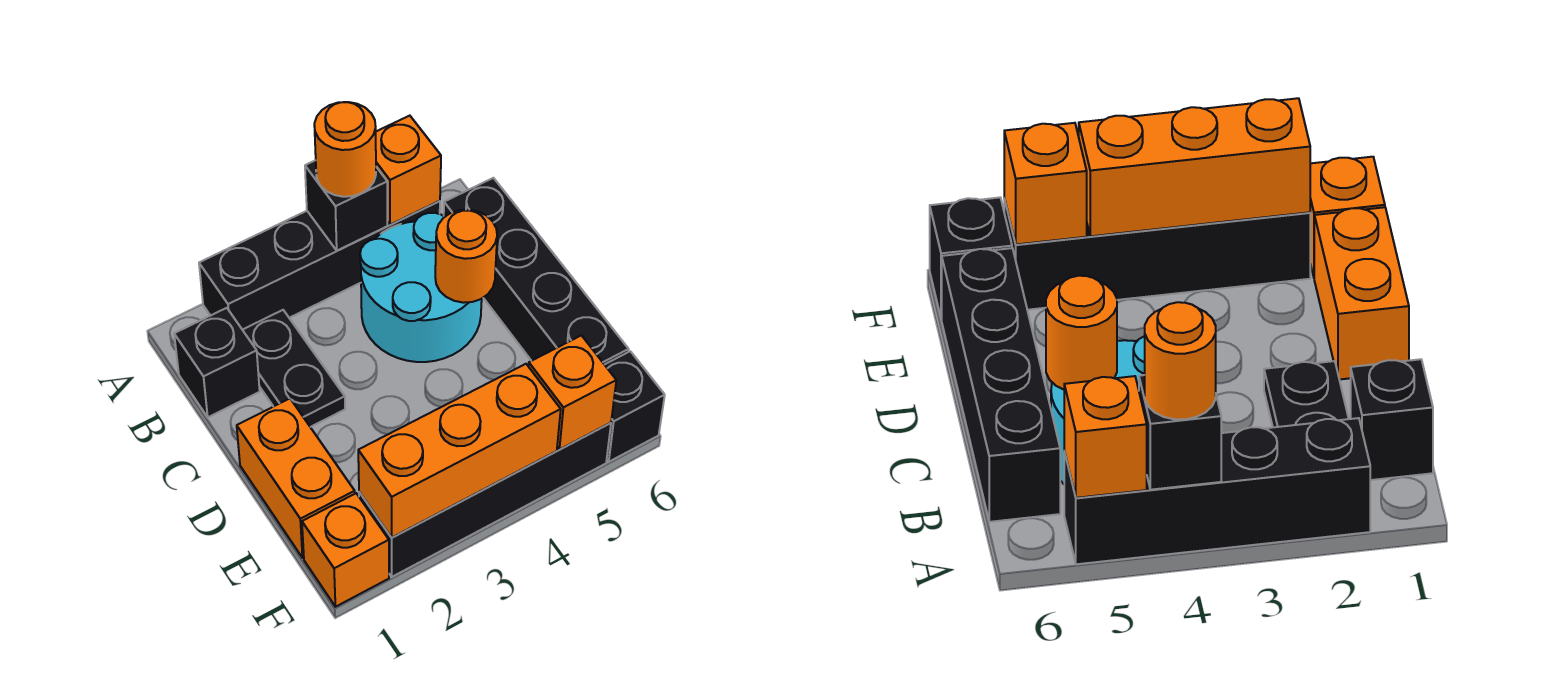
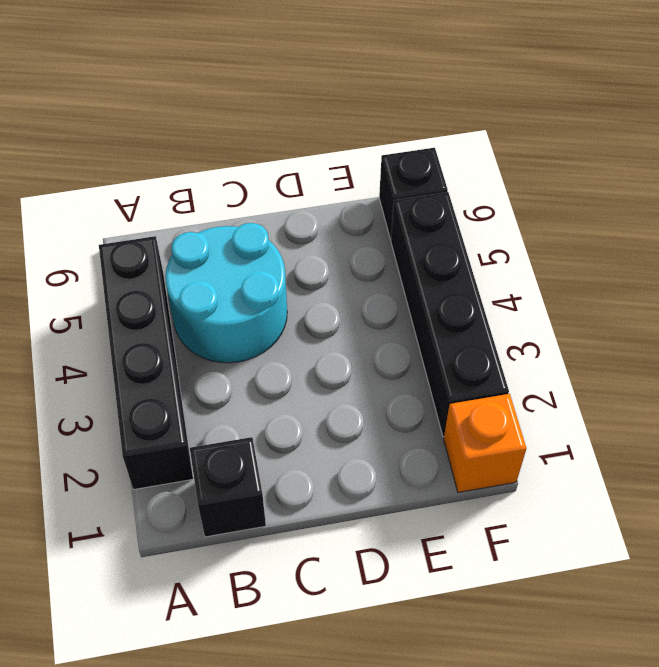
none -> black plate B2:C2 level 1
none -> black brick B6:E6 level 1
none -> orange brick D1:E1 level 1

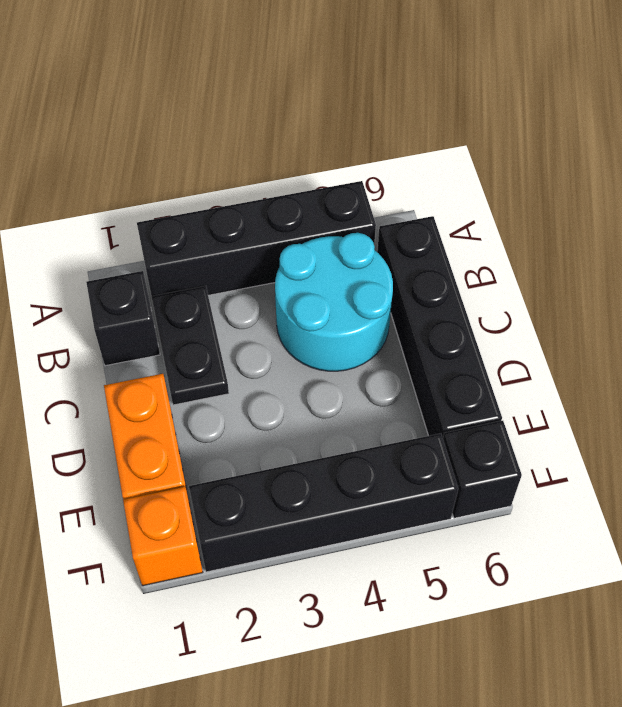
none -> black brick A4 level 2
none -> orange brick A5 level 2
none -> orange round brick C5 level 2

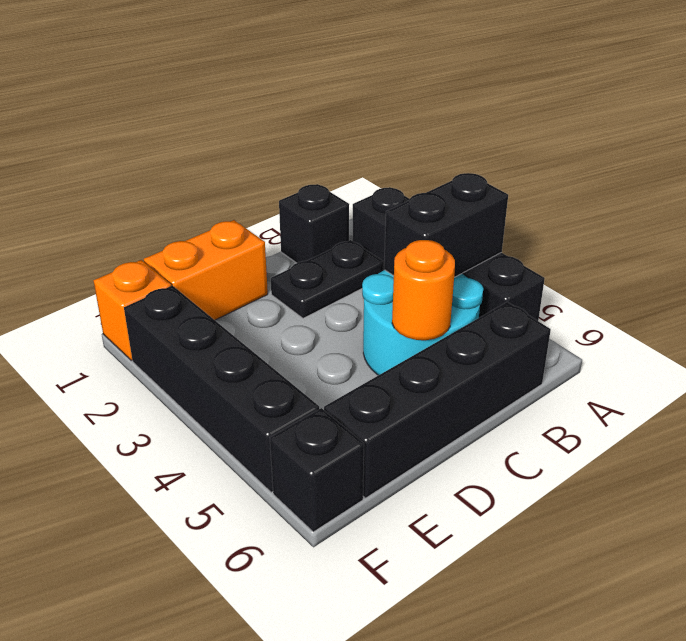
black brick A4:B4 level 2 -> black brick A4 level 2
none -> orange brick A5 level 2
none -> orange brick F2:F4 level 2
none -> orange brick F5 level 2

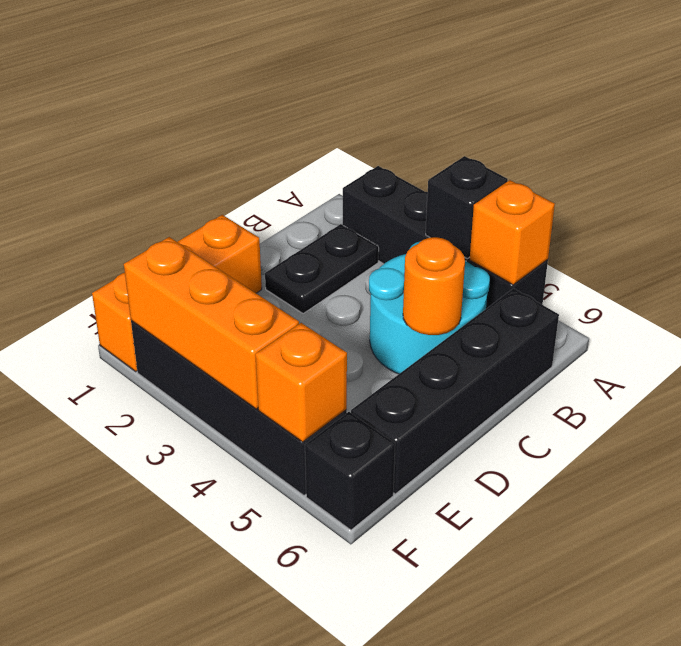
none -> black brick B1 level 1
none -> orange round brick A4 level 3

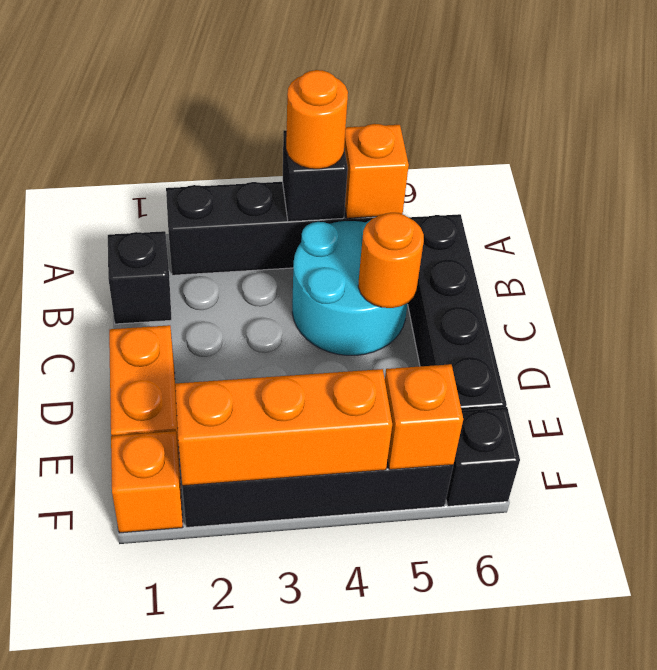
none -> black plate B2:C2 level 1

